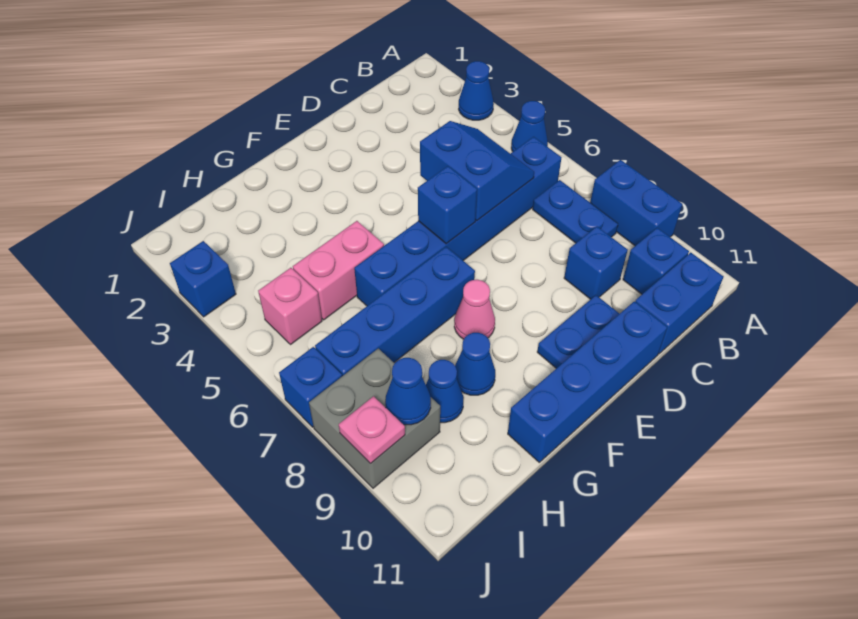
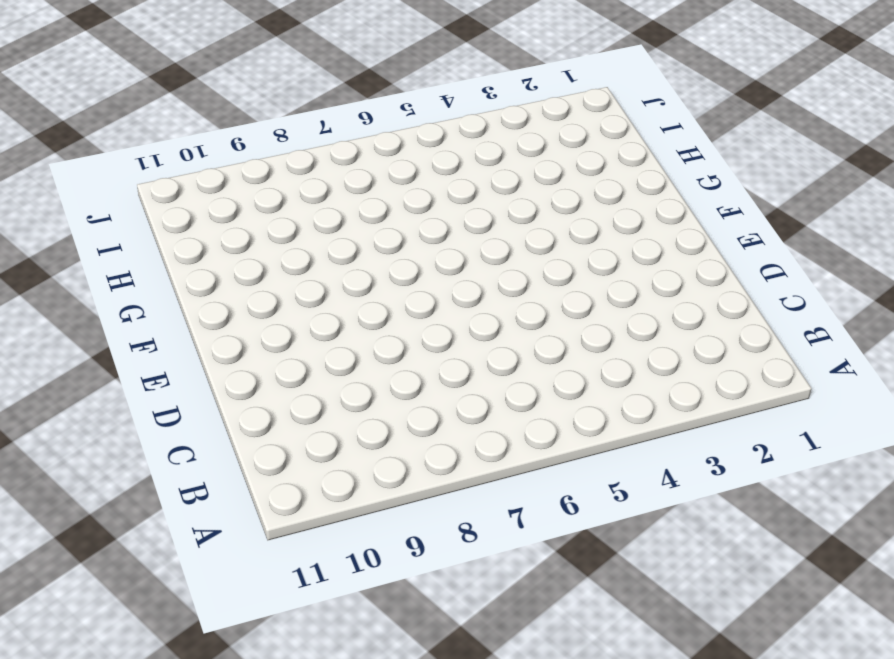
none -> blue cone A3 level 1
none -> blue cone A5 level 1
none -> blue brick A8:A9 level 1

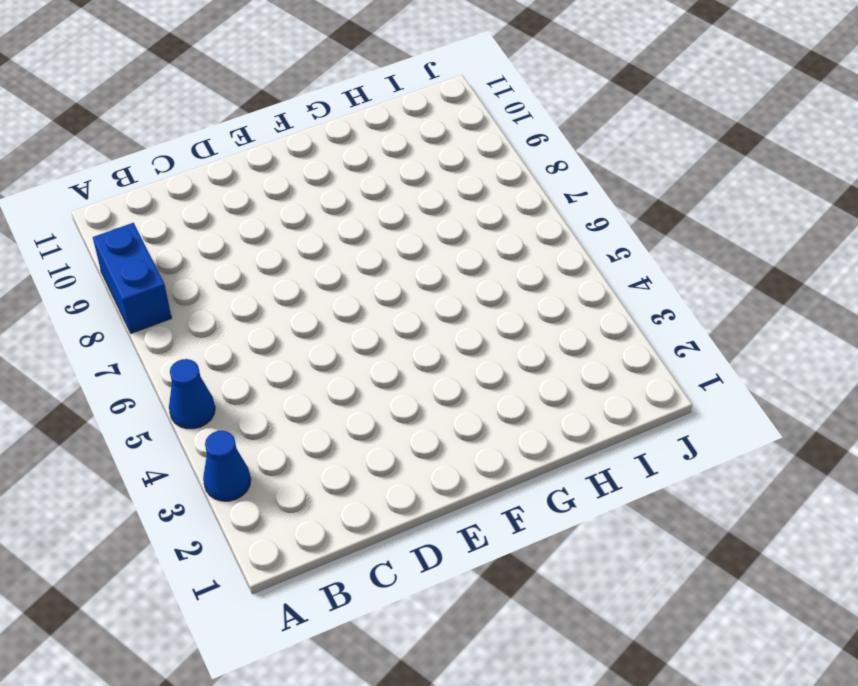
none -> blue brick B6:G6 level 1
none -> blue plate B7:B8 level 1
none -> blue brick B10 level 1

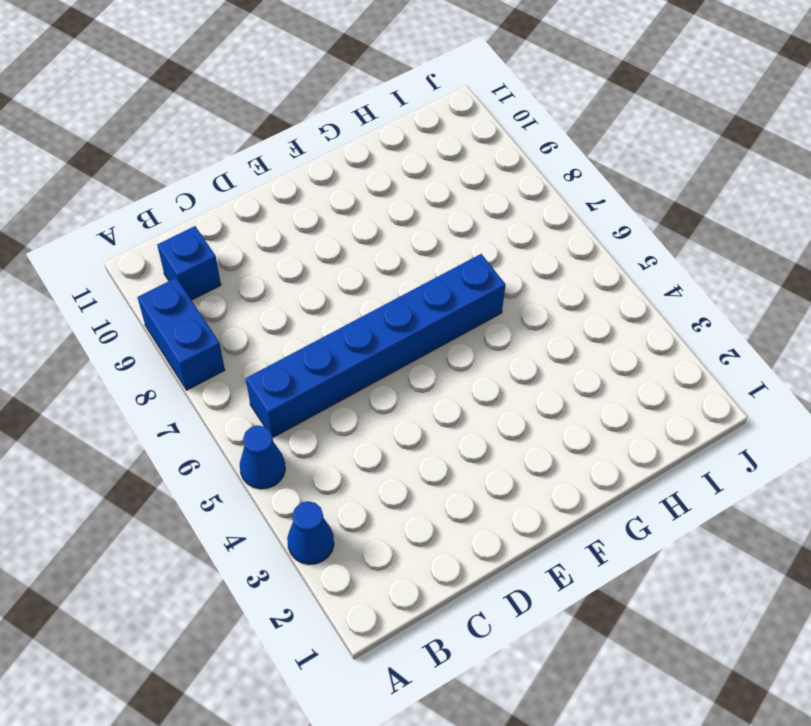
none -> blue plate B7:B8 level 1
none -> blue brick B11:C11 level 1
none -> blue brick C9 level 1

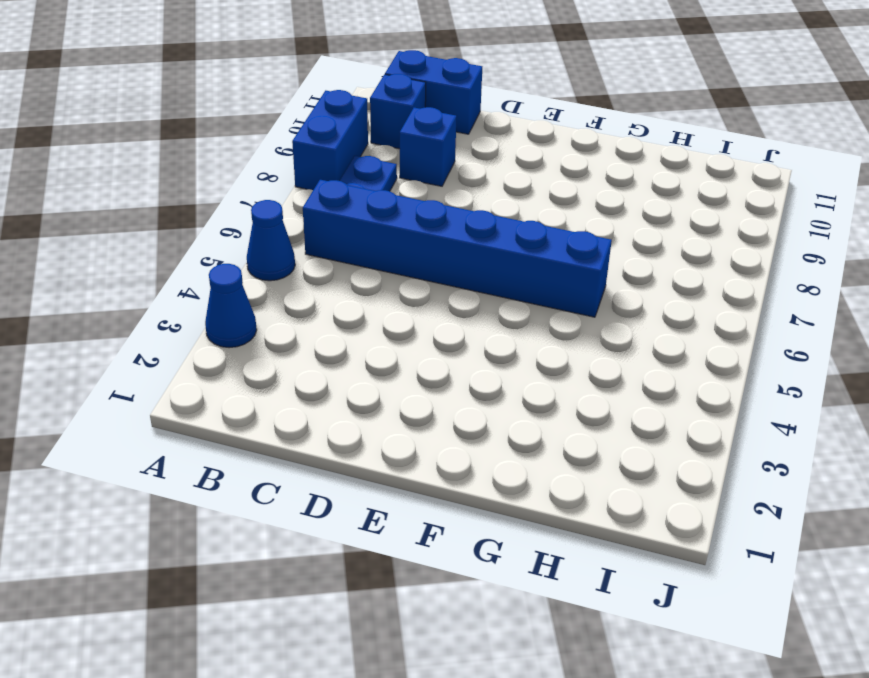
none -> blue plate D10:E10 level 1
none -> blue brick D11:G11 level 1
none -> blue brick F7:I7 level 1

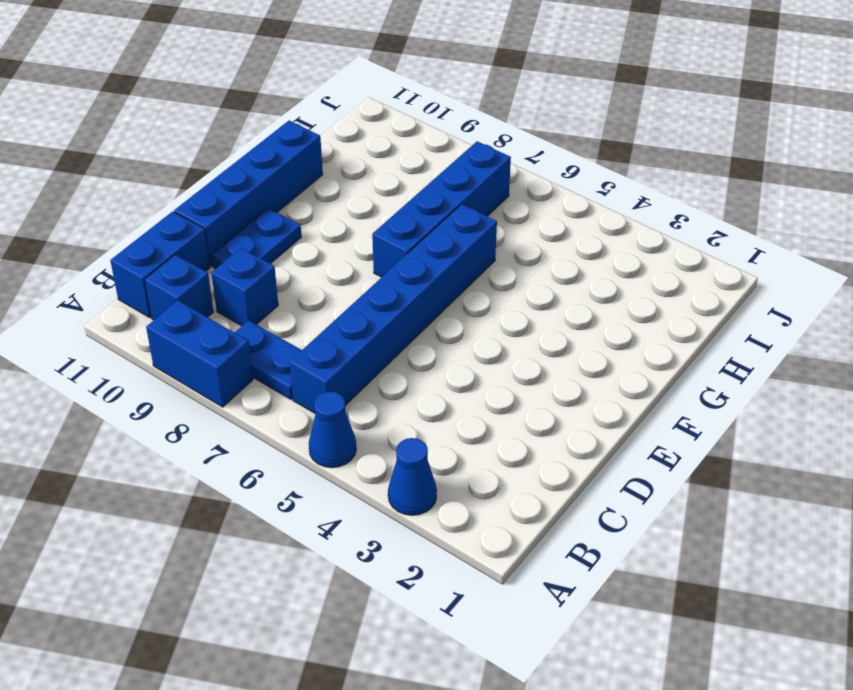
none -> pink cone F8 level 1
none -> pink brick G5:H5 level 1
none -> blue cone G9 level 1

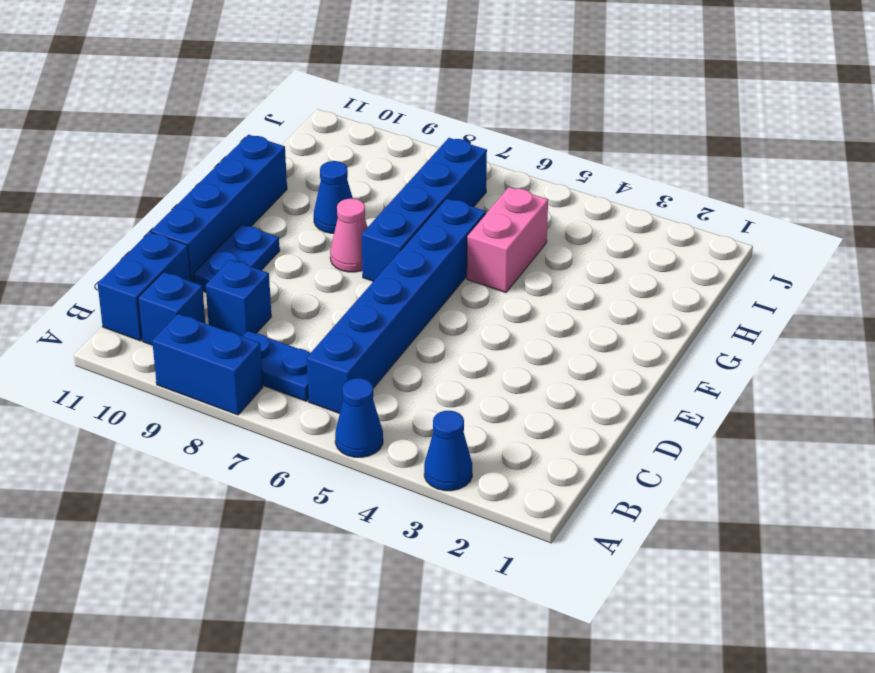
none -> blue cone H9 level 1
none -> pink brick I5 level 1
none -> grey brick I8:J9 level 1

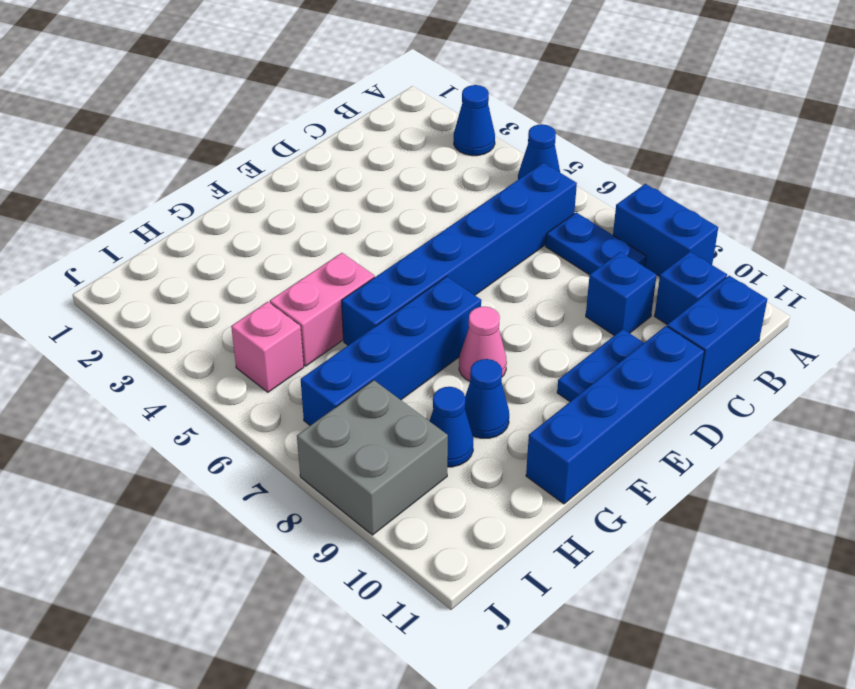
none -> blue brick J3 level 1
none -> blue brick J7 level 1
none -> blue slope C5:D6 level 2 top D

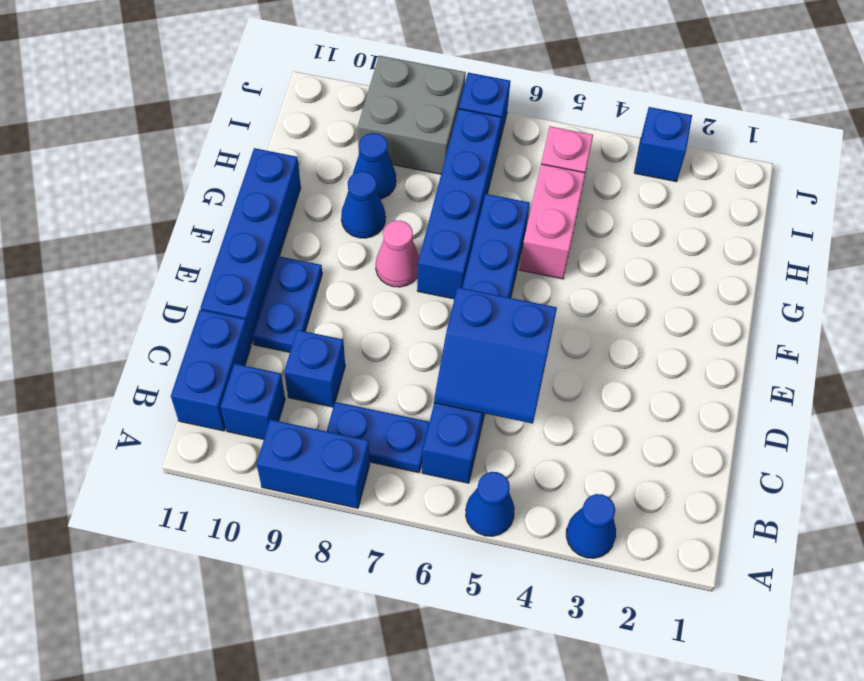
none -> blue brick E6 level 2
none -> blue cone I9 level 2
none -> pink plate J9 level 2

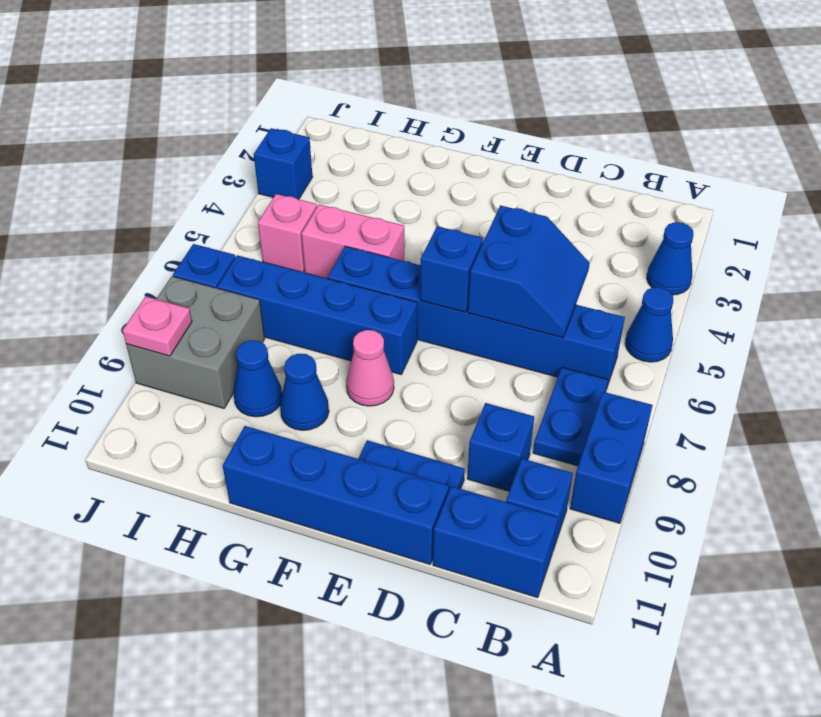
none -> blue cone I9 level 2

